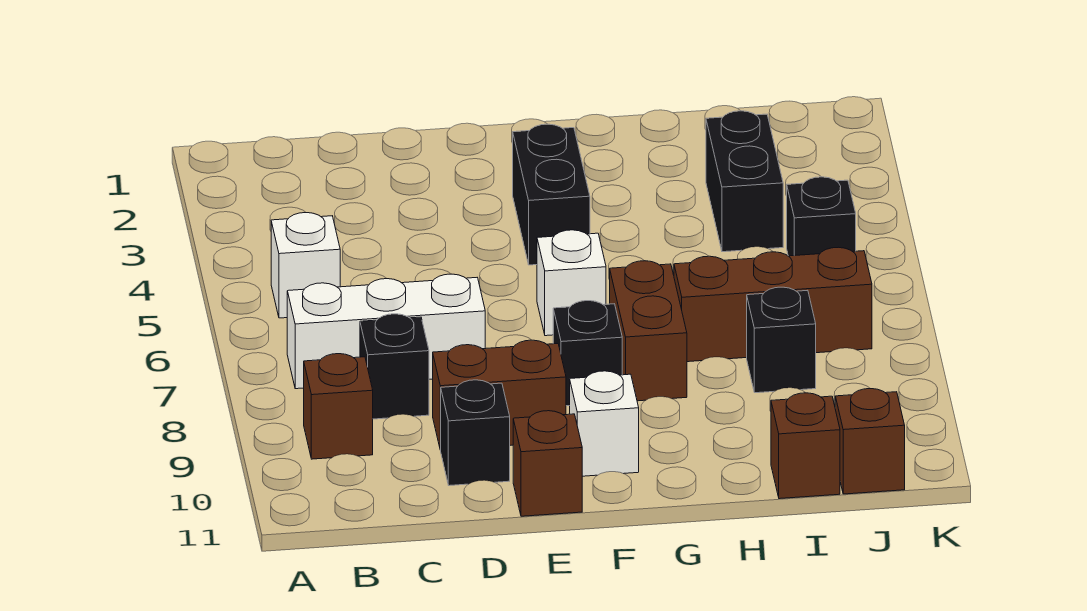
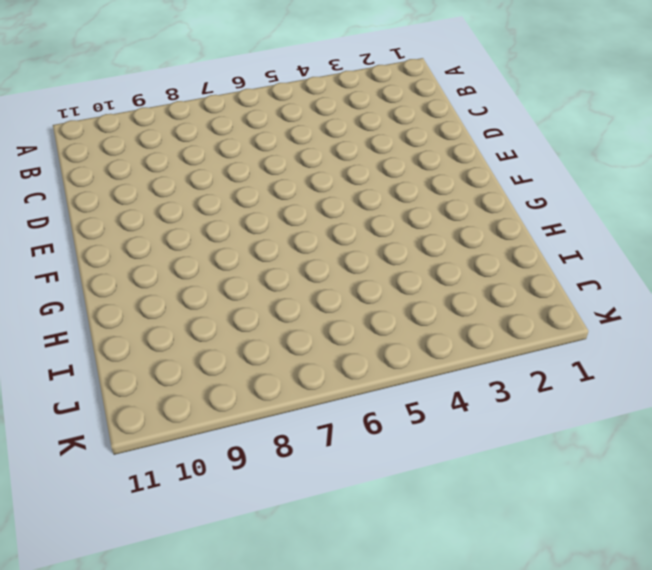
none -> white brick B5 level 1
none -> white brick B7:D7 level 1
none -> brown brick B9 level 1

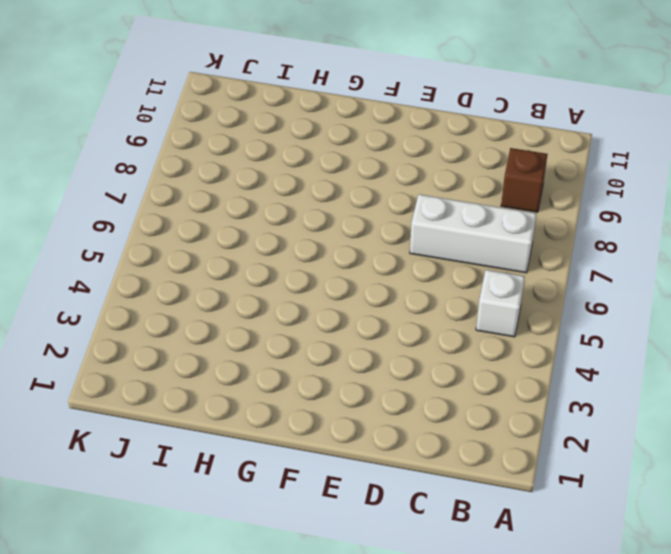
none -> black brick C8 level 1
none -> brown brick D9:E9 level 1
none -> black brick D10 level 1

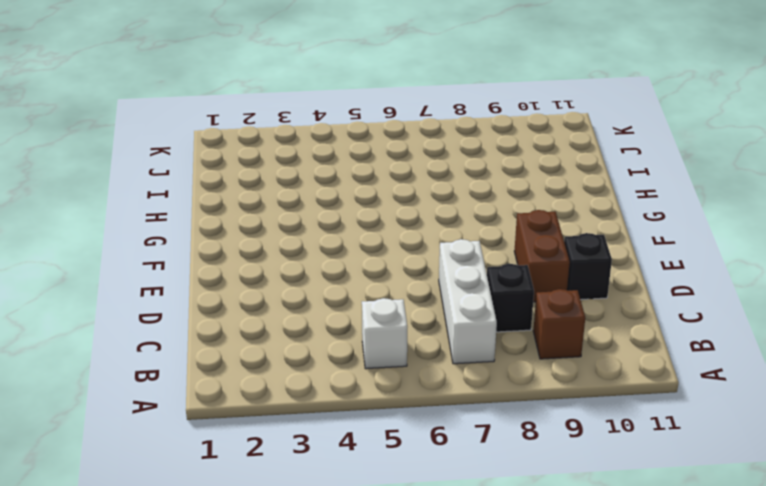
none -> brown brick E11 level 1
none -> black brick F3:F4 level 1
none -> white brick F6 level 1

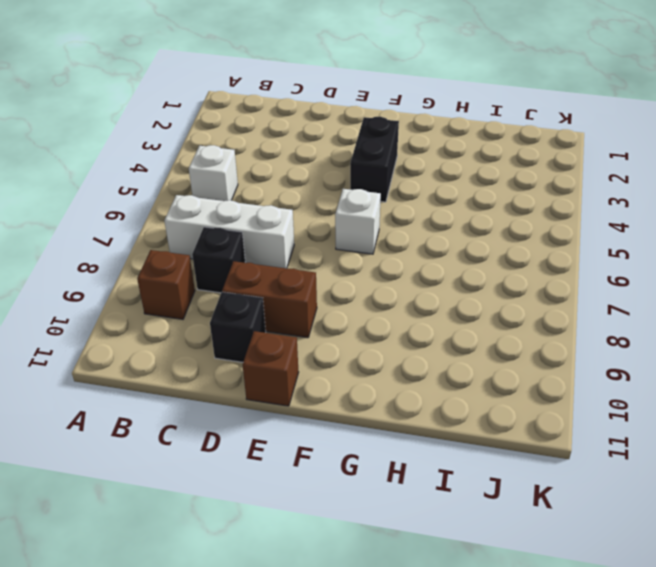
none -> black brick F8 level 1
none -> white brick F10 level 1
none -> brown brick G7:G8 level 1

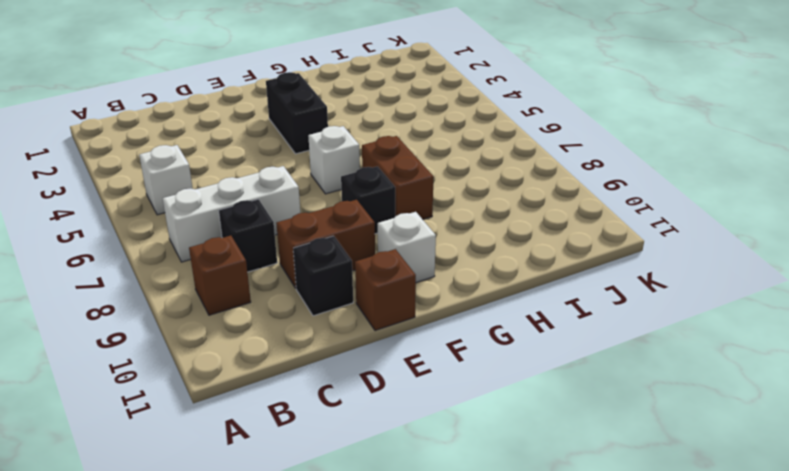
none -> brown brick H7:J7 level 1
none -> black brick I3:I4 level 1
none -> black brick I8 level 1

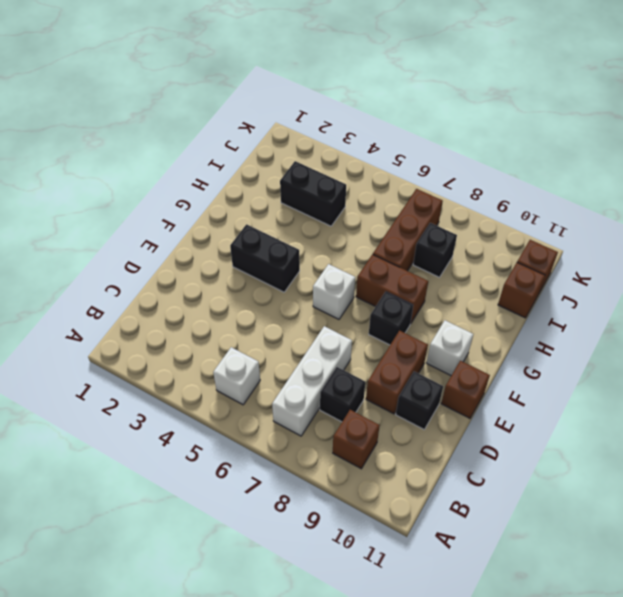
none -> black brick J5 level 1

